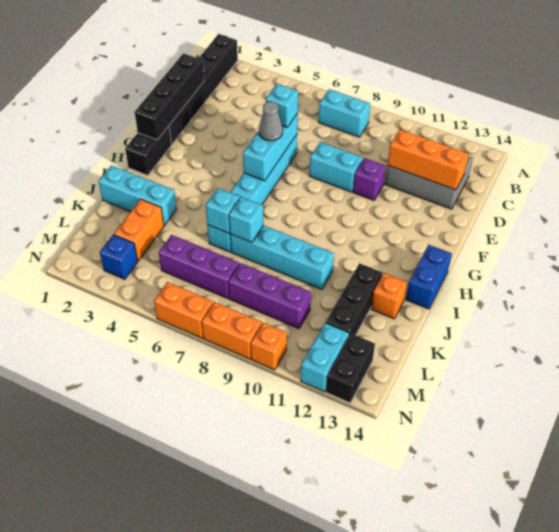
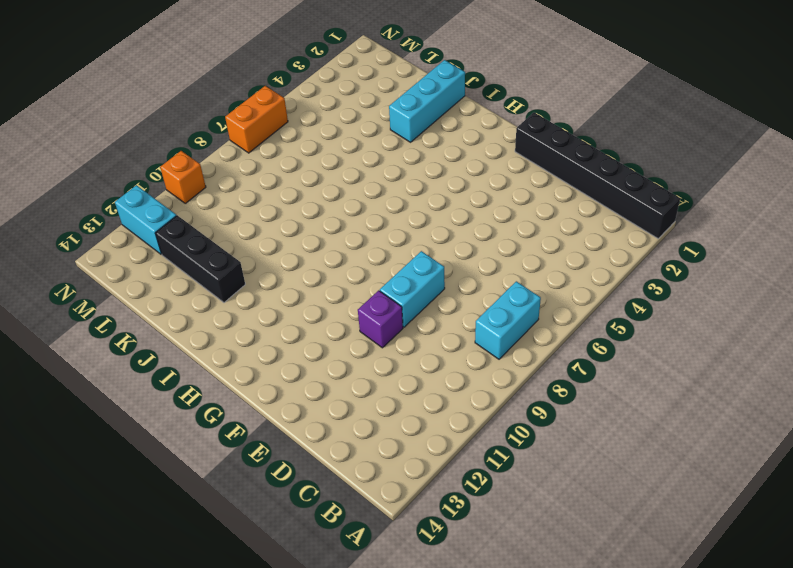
none -> grey brick C11:D13 level 1
none -> cyan brick E6:J6 level 1
none -> black brick G1:H1 level 1

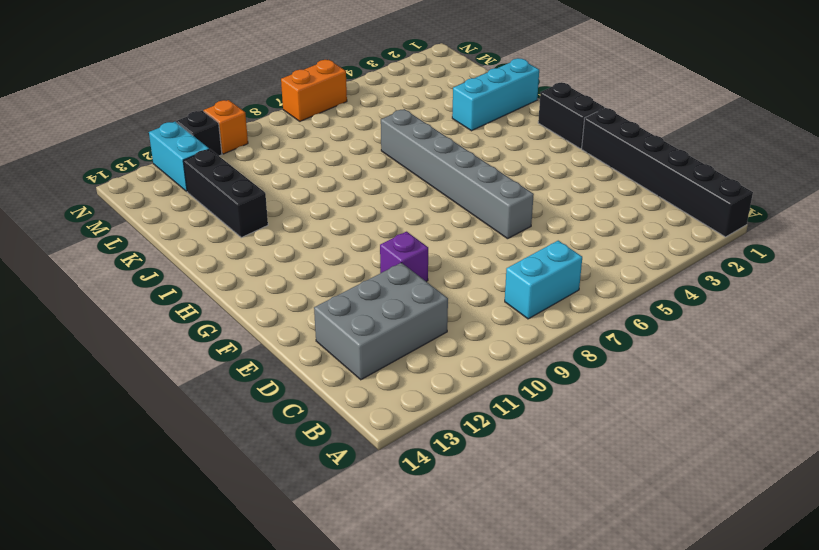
grey brick E6:J6 level 1 -> cyan brick E6:J6 level 1
black brick N11 level 1 -> none
none -> cyan brick E8:E9 level 1
none -> blue brick H14:I14 level 1
none -> cyan brick J7:J10 level 1

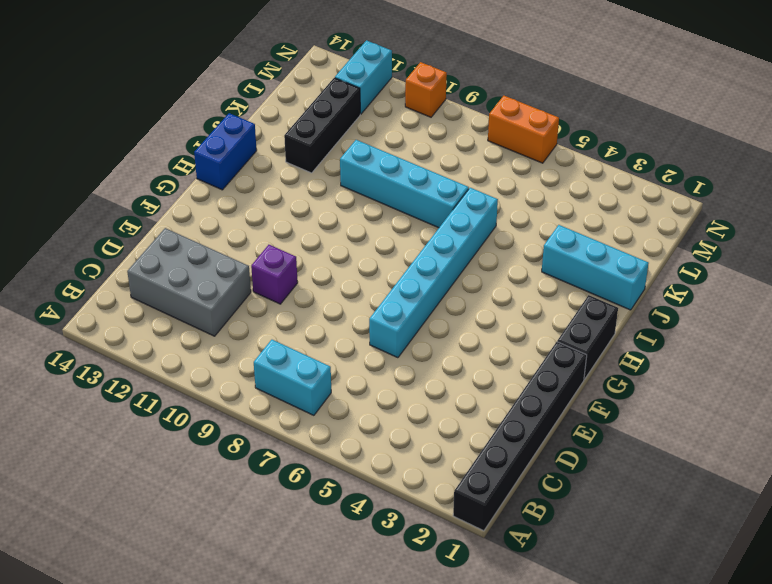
none -> cyan brick E8:E9 level 1
none -> orange brick J13 level 1
none -> orange brick K3:L3 level 1

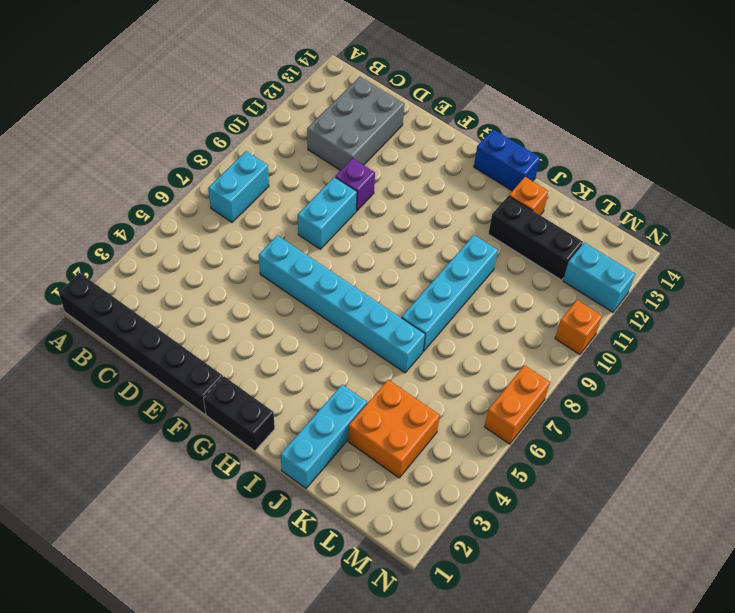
orange brick K3:L4 level 1 -> orange brick K3:L3 level 1
none -> purple brick L5:L7 level 1
none -> purple brick L8:L10 level 1
none -> blue brick M3 level 1

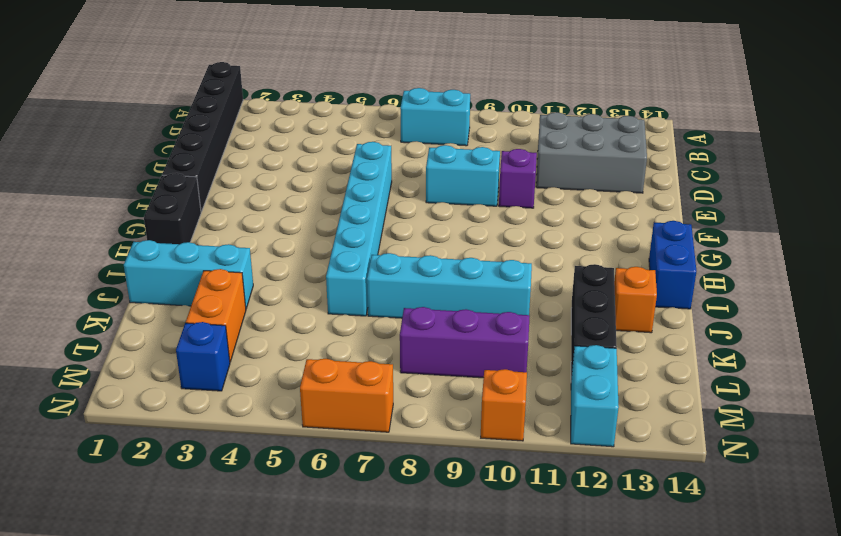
none -> purple brick L5:L7 level 1
none -> black brick M13:N13 level 1
none -> orange brick N8:N9 level 1

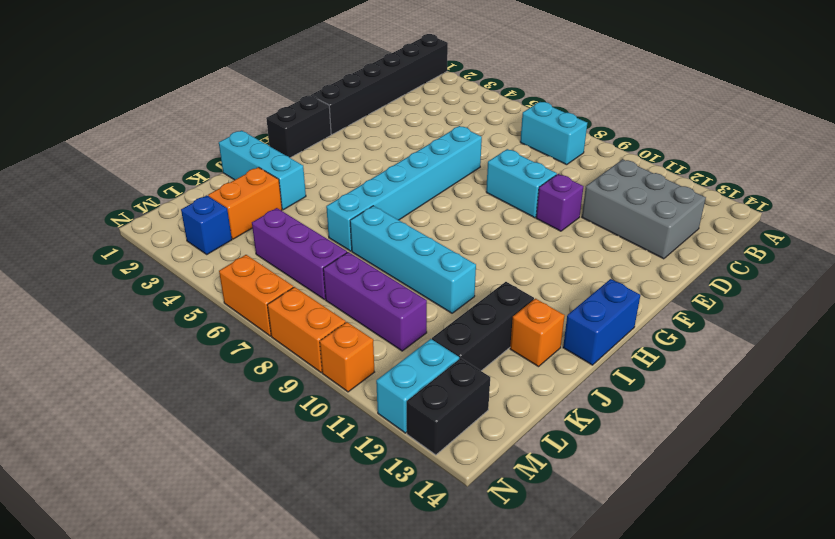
none -> black brick D1:G1 level 2
none -> orange brick D11:D13 level 2
none -> cyan brick E6:G6 level 2

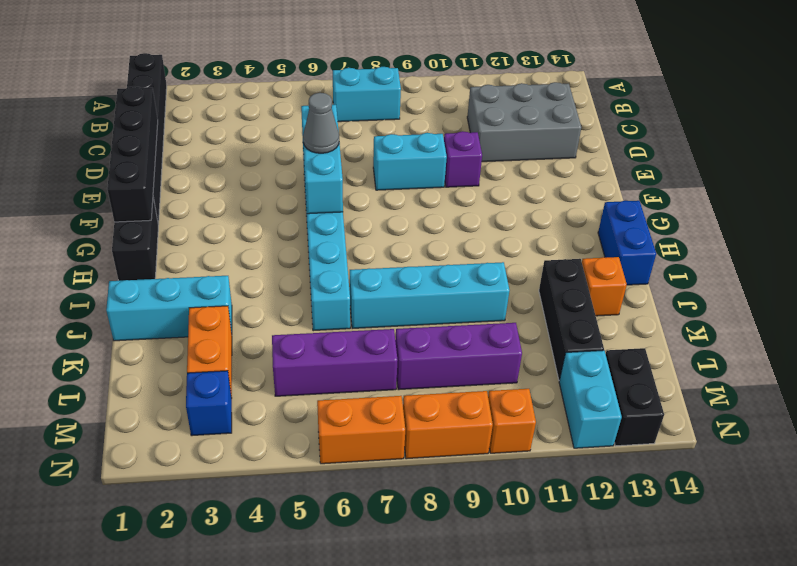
none -> orange brick D11:D13 level 2
none -> cyan brick J6 level 2
none -> cyan brick J7 level 2

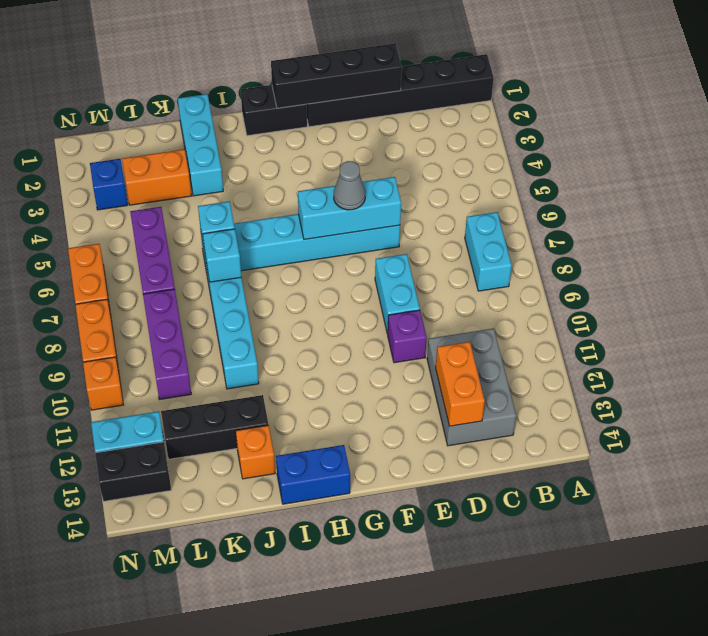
orange brick D12:D13 level 2 -> orange brick D11:D13 level 2
none -> cyan brick E6 level 3

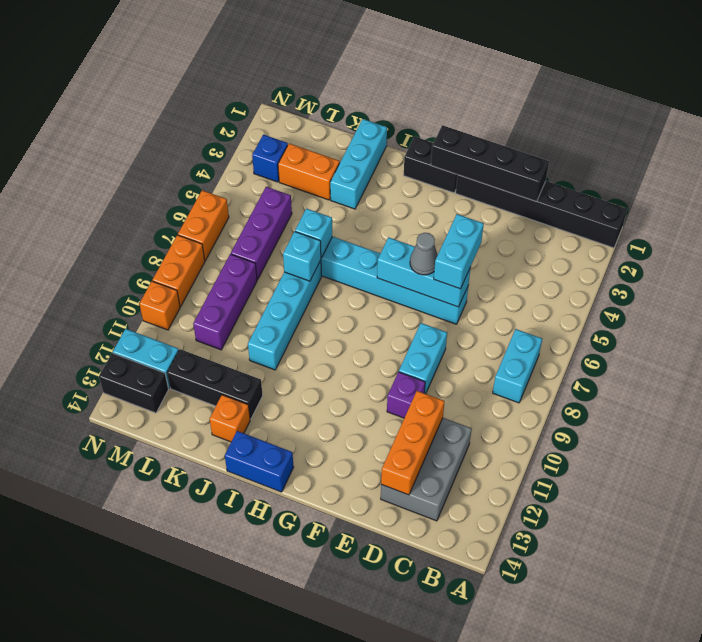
cyan brick E5:E6 level 3 -> cyan brick E6 level 3

